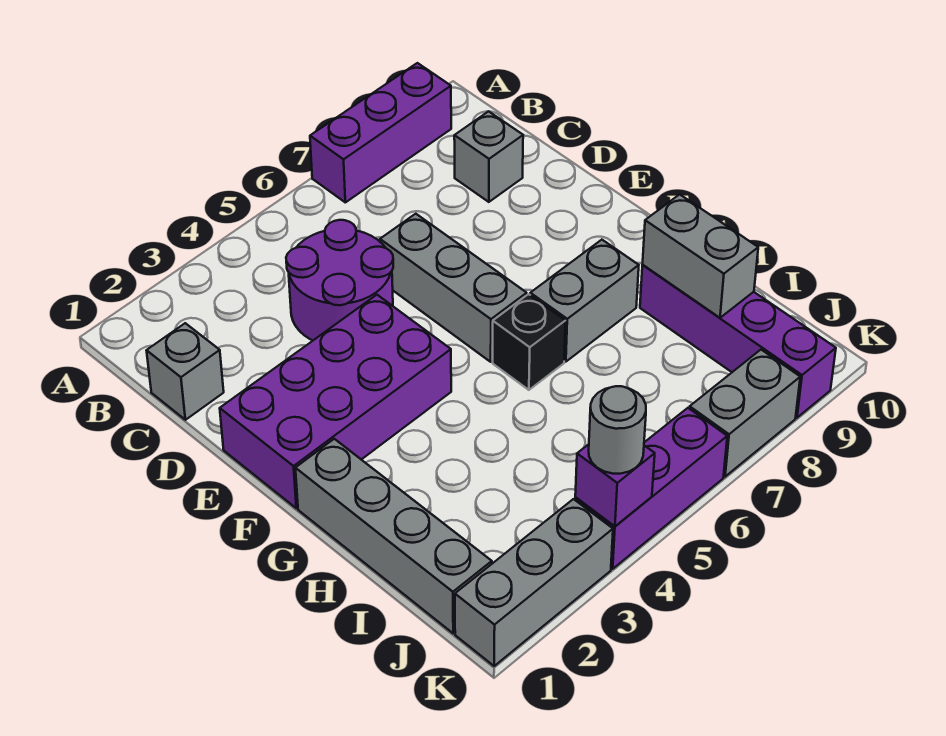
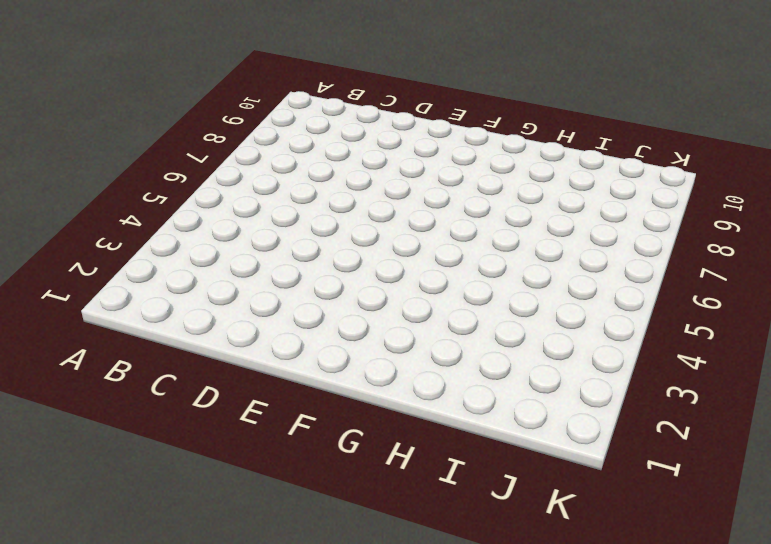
none -> purple brick A7:A9 level 1
none -> grey brick C1 level 1
none -> purple round brick C4:D5 level 1

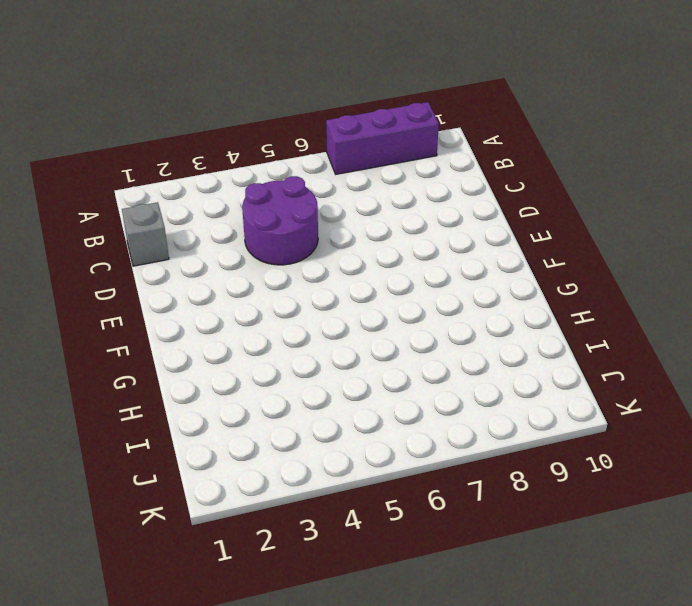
none -> grey brick C9 level 1
none -> grey brick D6:F6 level 1
none -> purple brick E1:F4 level 1

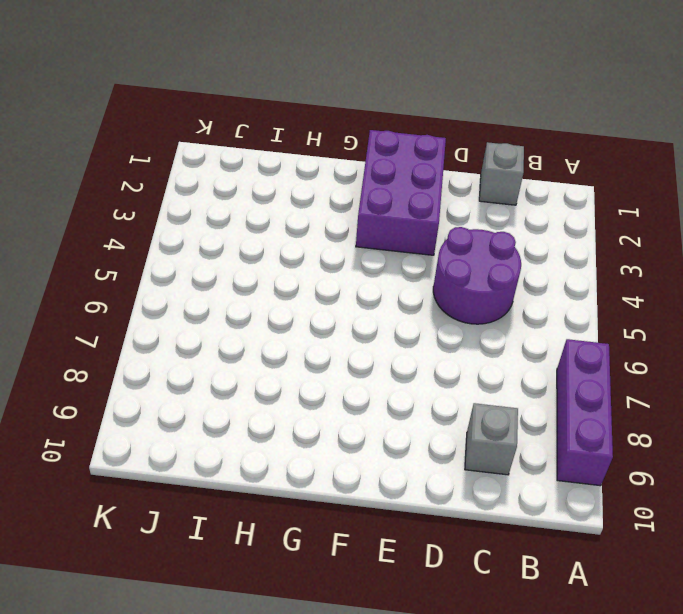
purple brick E1:F3 level 1 -> purple brick E1:F4 level 1
none -> grey brick D6:F6 level 1
none -> grey brick G1:J1 level 1
none -> black brick G6 level 1

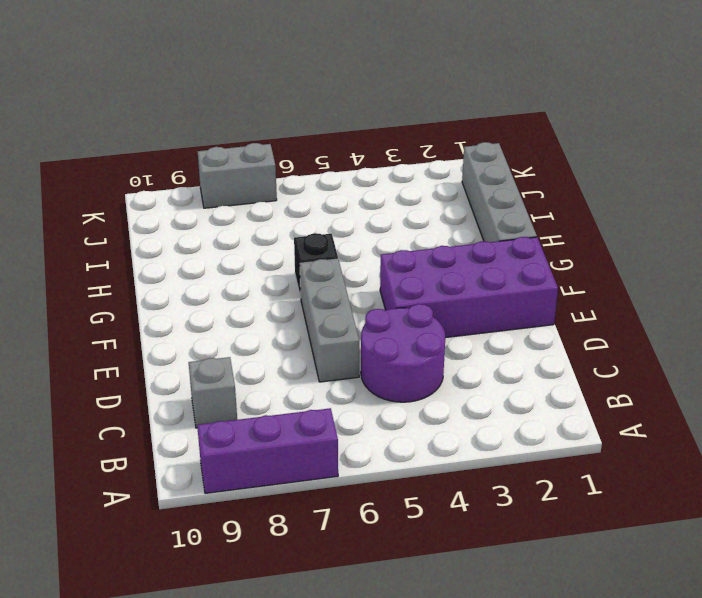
none -> grey brick C1 level 1
none -> grey brick G7:G8 level 1
none -> purple brick H9:K9 level 1

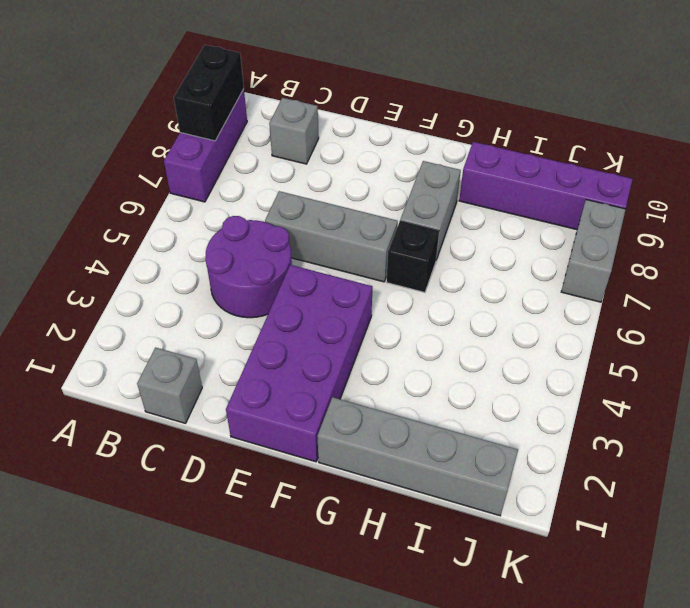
black brick A8:A9 level 2 -> none
none -> grey brick K1:K3 level 1
none -> purple brick K4:K6 level 1
none -> grey brick H9:I9 level 2

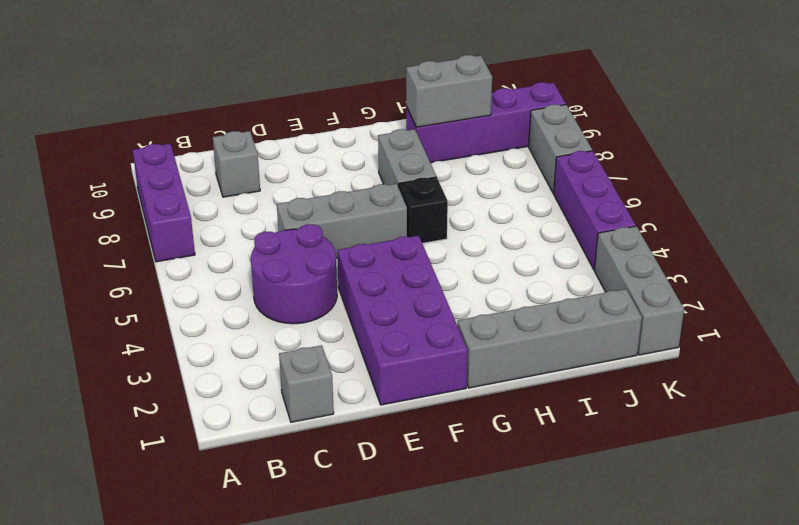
none -> purple brick K4 level 2
none -> grey round brick K4 level 3

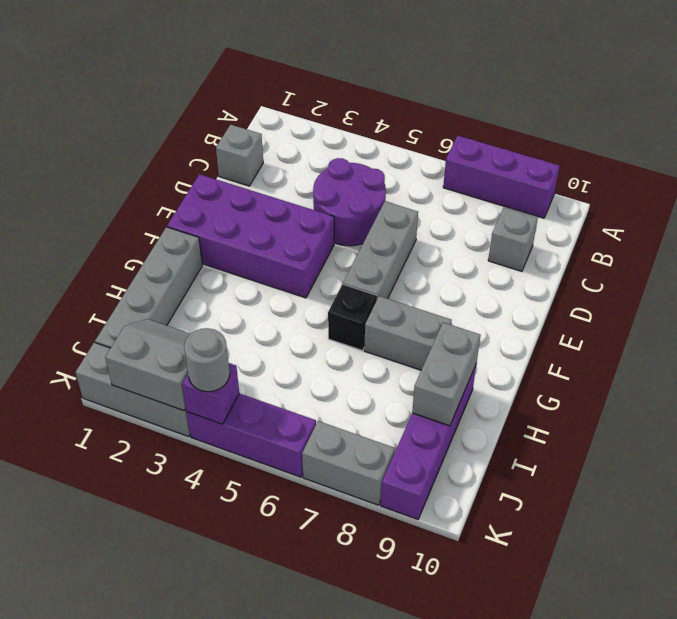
grey slope J2:K3 level 2 top K -> none

